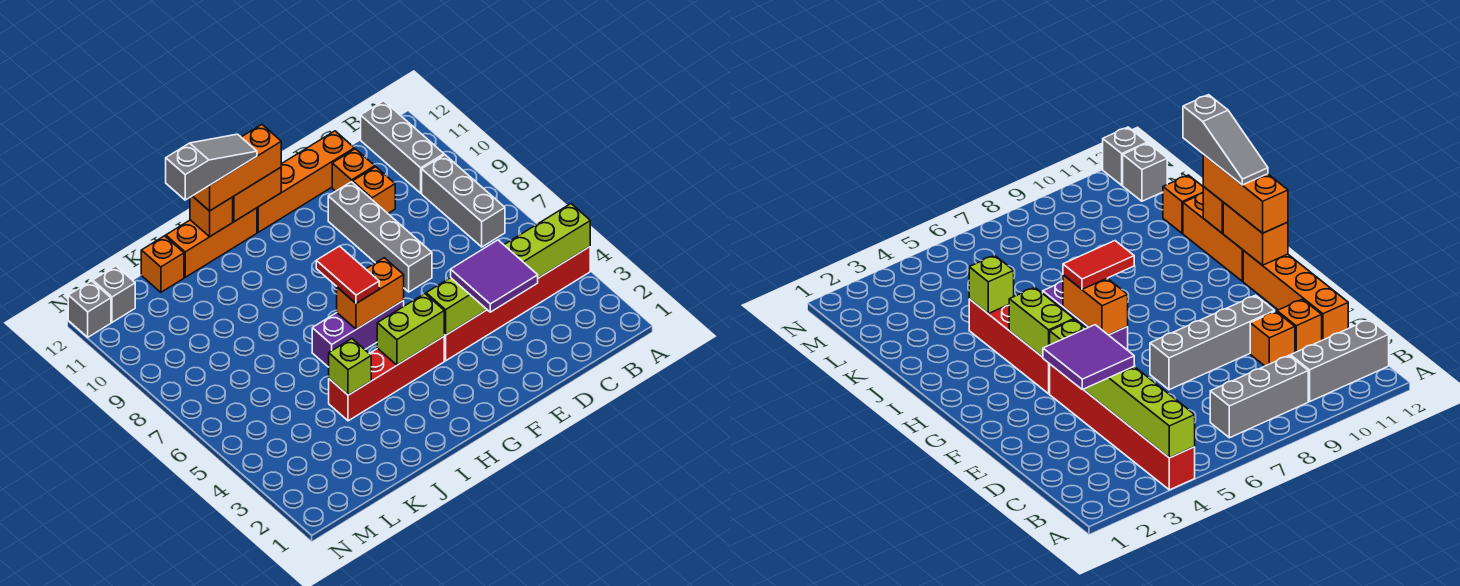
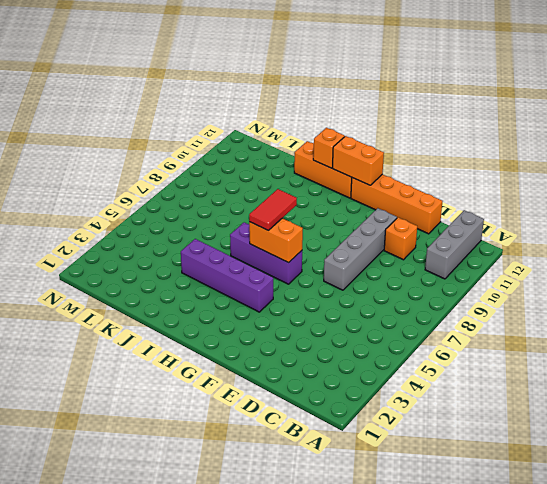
purple brick G4:J4 level 1 -> red brick G4:J4 level 1
none -> red brick A4:F4 level 1
none -> grey brick B7:B9 level 1
none -> orange brick D11 level 1

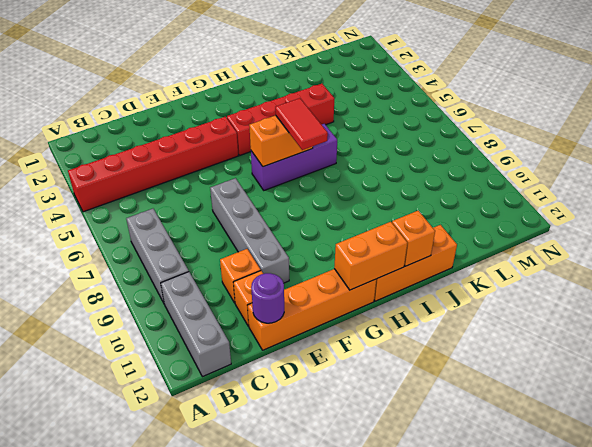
purple round brick D12 level 2 -> none
none -> orange brick K12 level 1
none -> grey brick M12 level 1
none -> grey brick N12 level 1

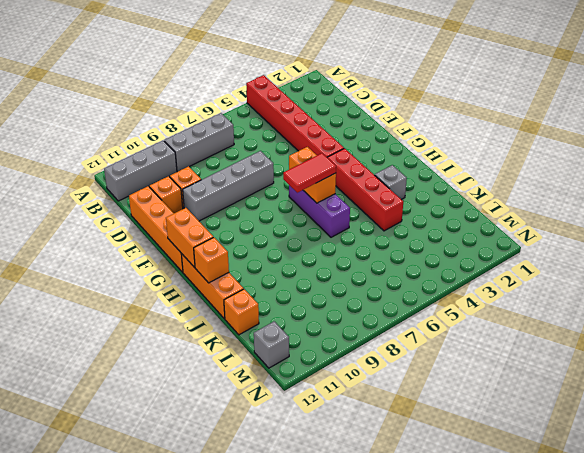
grey brick I3 level 1 -> grey brick N12 level 1
none -> lime brick A4:F4 level 2
none -> lime brick G4:H4 level 2
none -> lime brick J4 level 2

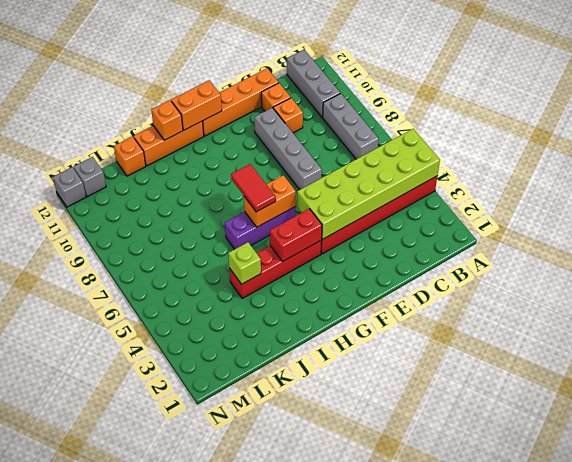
lime brick A4:F5 level 2 -> lime brick A4:F4 level 2
red brick G4:H4 level 2 -> lime brick G4:H4 level 2
none -> purple tile D3:E4 level 3
none -> orange brick G12:I12 level 3
none -> grey slope H12:J12 level 4 top J

